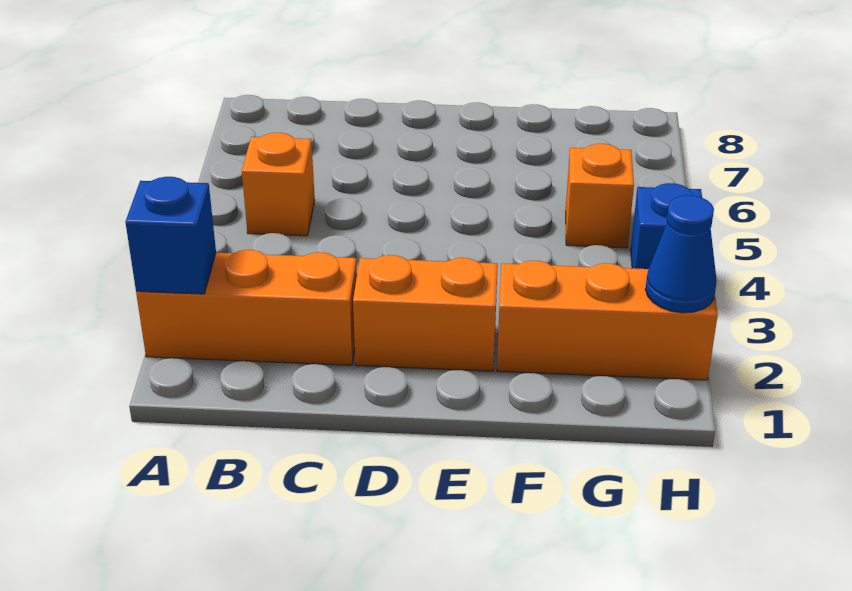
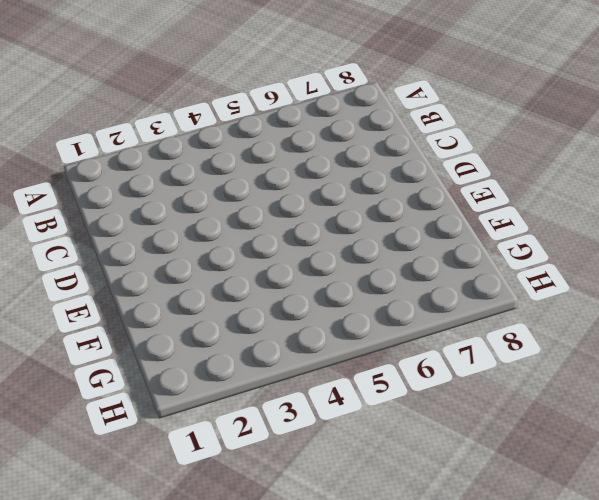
none -> orange brick A2:C2 level 1
none -> orange brick B5 level 1

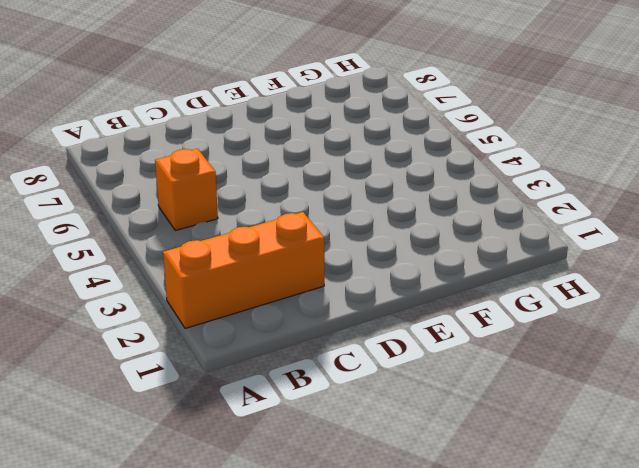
none -> orange brick D2:E2 level 1
none -> orange brick F2:H2 level 1

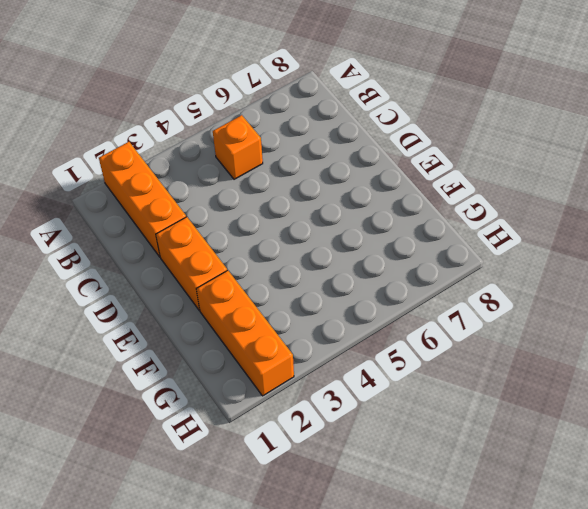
none -> orange brick G5 level 1
none -> blue brick H4 level 1

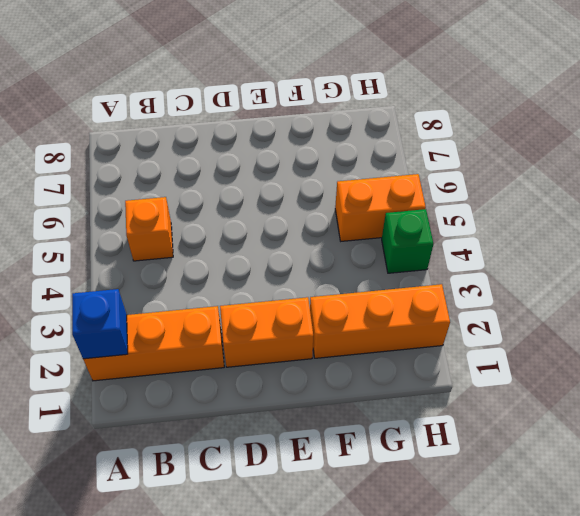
orange brick G5:H5 level 1 -> orange brick G5 level 1
green brick H4 level 1 -> blue brick H4 level 1
none -> blue cone H2 level 2

